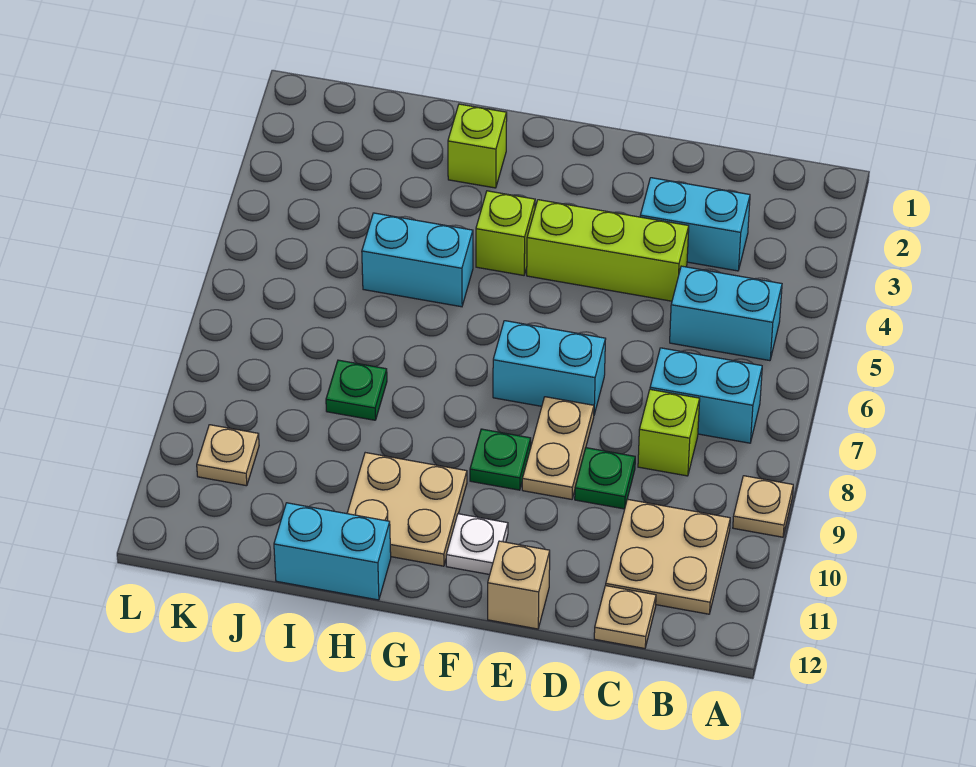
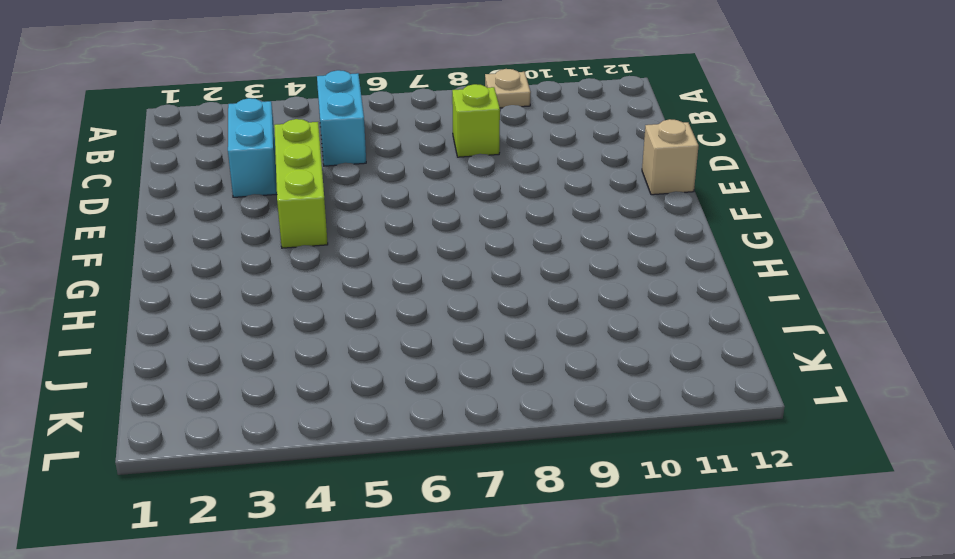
none -> cyan brick B7:C7 level 1
none -> tan plate B10:C11 level 1
none -> tan plate C12 level 1

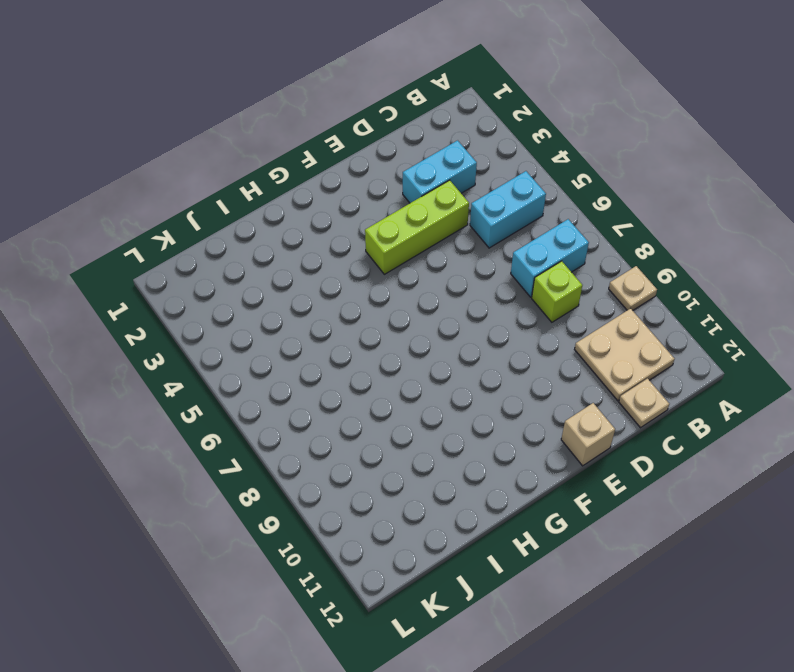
none -> green plate D9 level 1
none -> cyan brick E7:F7 level 1
none -> tan plate E8:E9 level 1

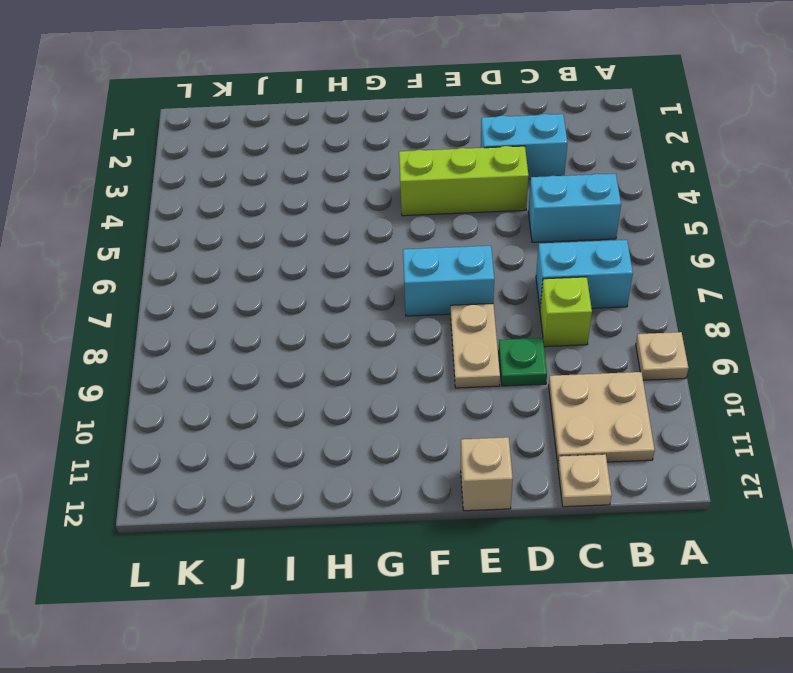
none -> green plate F9 level 1
none -> white plate F11 level 1
none -> lime brick G4 level 1

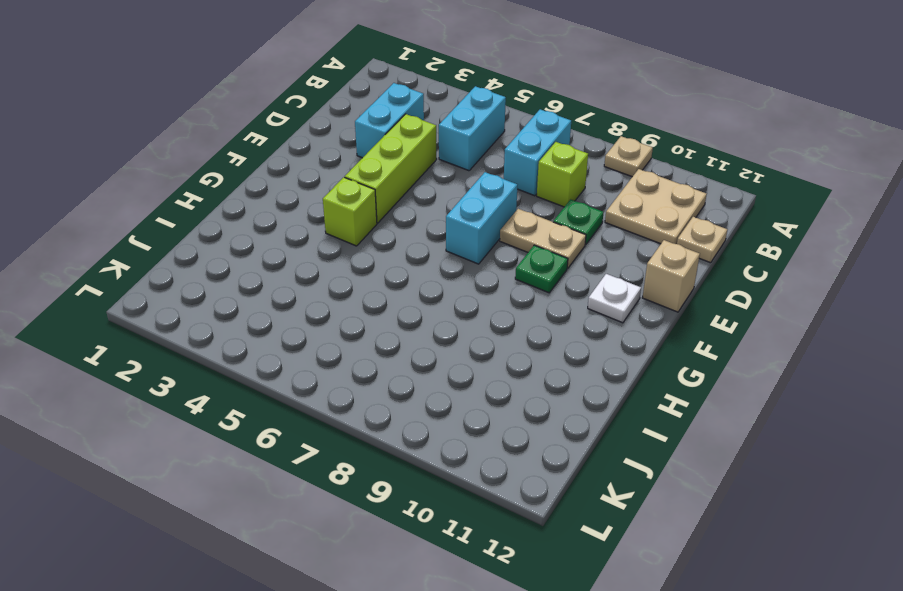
none -> tan plate G10:H11 level 1
none -> lime brick H2 level 1
none -> cyan brick H5:I5 level 1

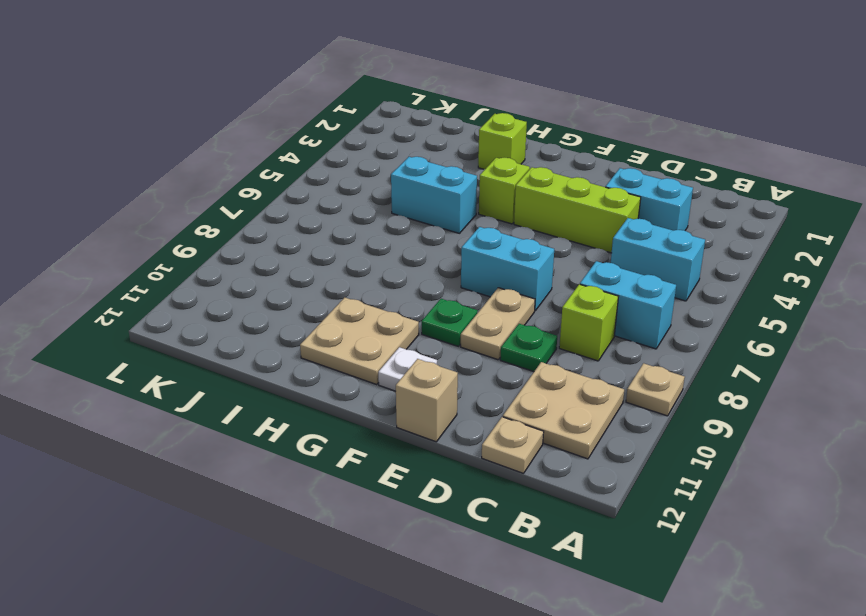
none -> cyan brick H12:I12 level 1
none -> green plate I8 level 1
none -> tan plate K10 level 1

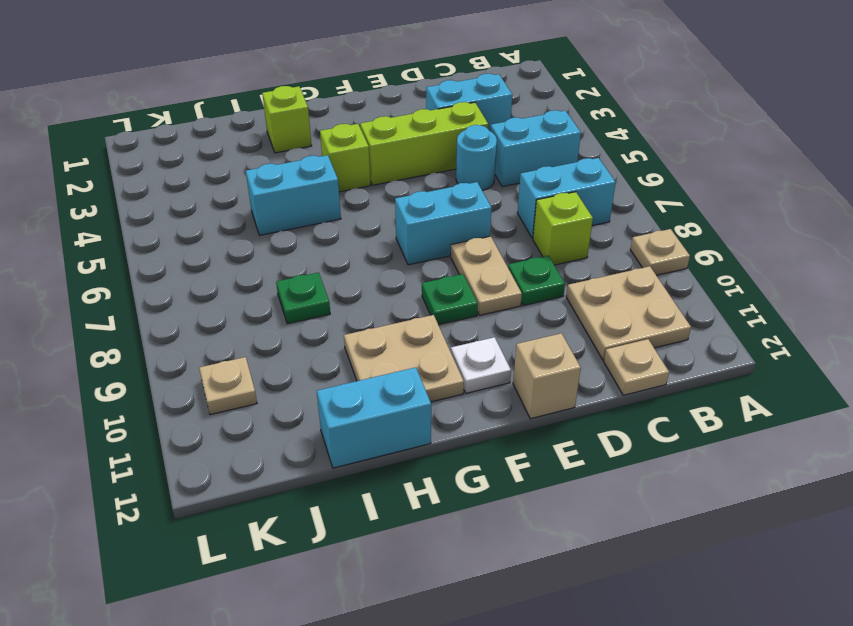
cyan round brick D5 level 1 -> none

